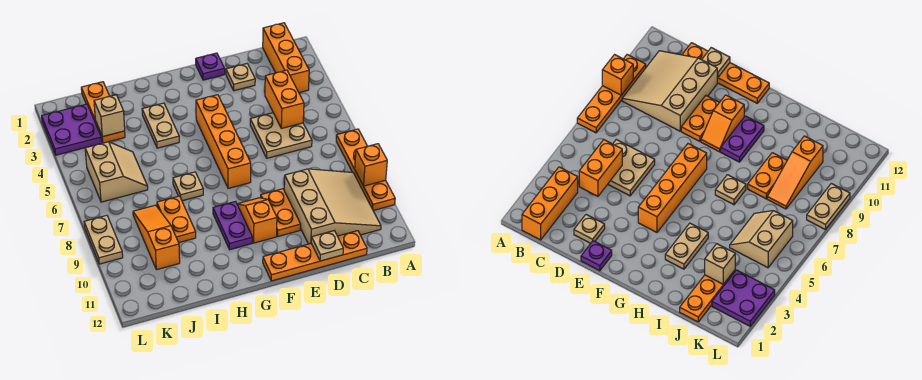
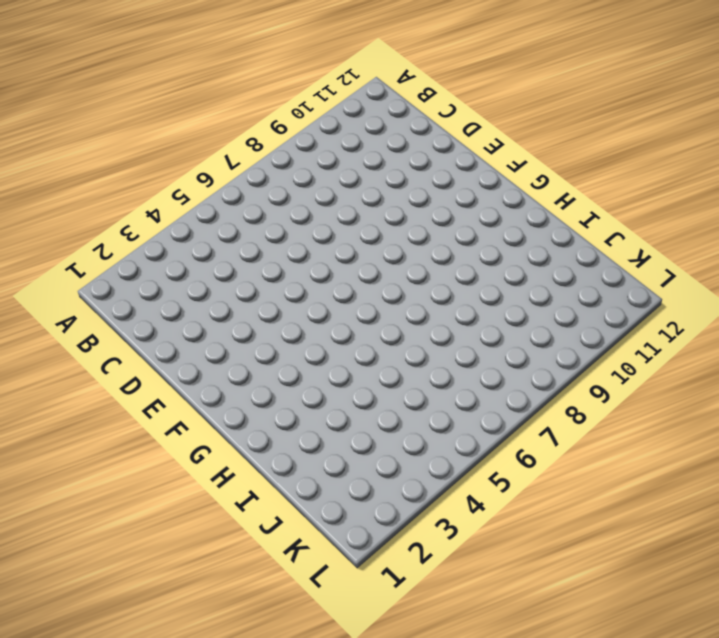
none -> orange plate A7:A10 level 1
none -> orange brick B1:B3 level 1
none -> tan slope B9:D11 level 1 top D

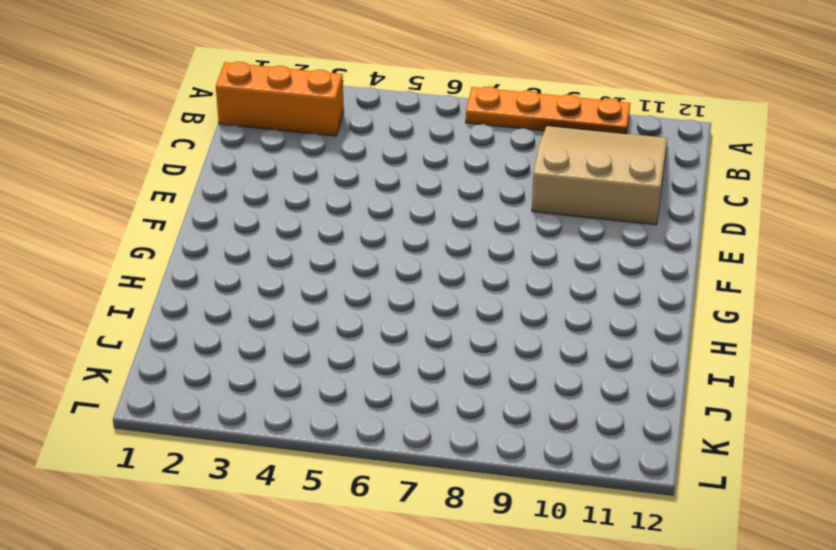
none -> tan plate C5:D6 level 1
none -> orange plate C12:F12 level 1
none -> tan plate D2 level 1

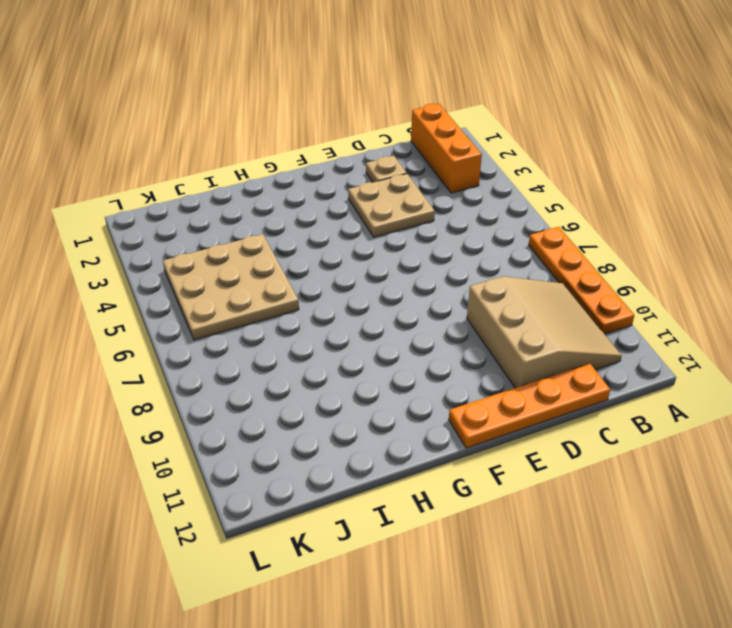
tan plate D3:E4 level 1 -> tan plate C5:D6 level 1
tan plate I4:K6 level 1 -> tan slope J5:K6 level 1 top K
none -> purple plate E1 level 1
none -> orange plate E9:E10 level 1
none -> orange brick F4:F7 level 1

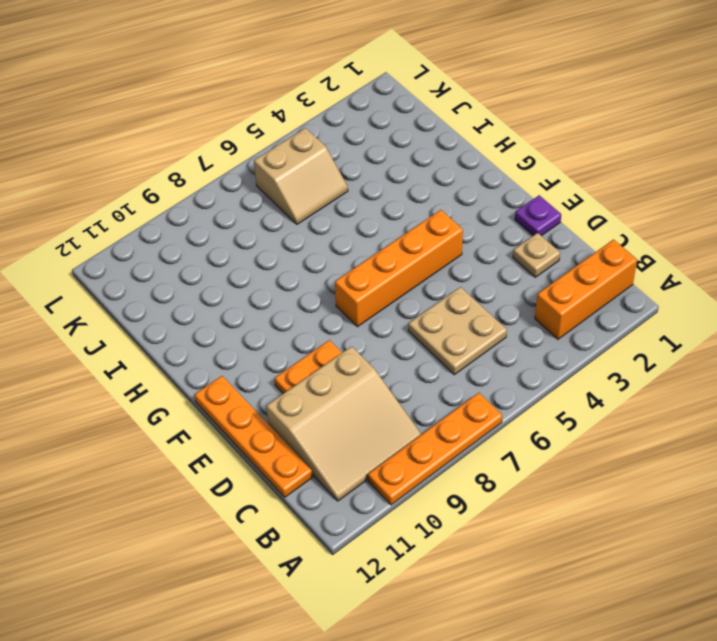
none -> orange slope F9:F10 level 1 top 10
none -> purple plate G9:G10 level 1
none -> tan plate H3:H4 level 1

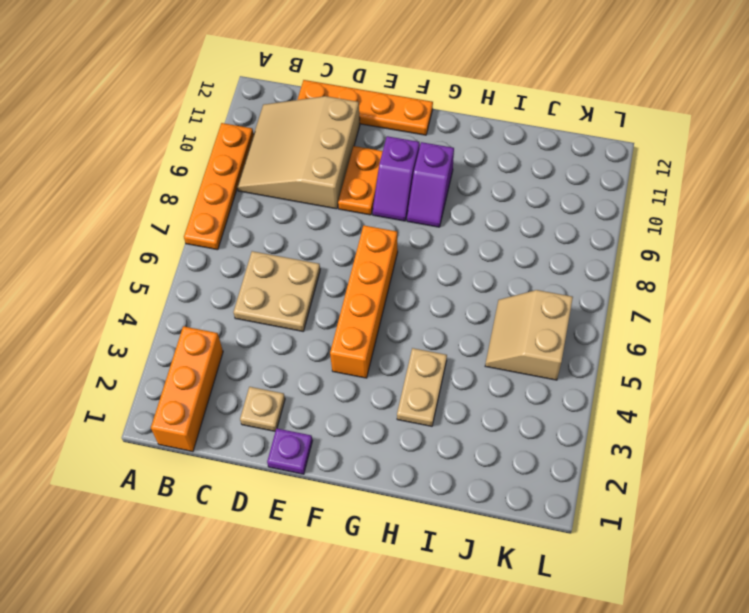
purple slope F9:F10 level 1 top 10 -> orange slope F9:F10 level 1 top 10
purple slope G9:G10 level 1 top 10 -> purple plate G9:G10 level 1
none -> tan plate H7 level 1
none -> orange plate I8:I9 level 1
none -> orange plate J1:J3 level 1

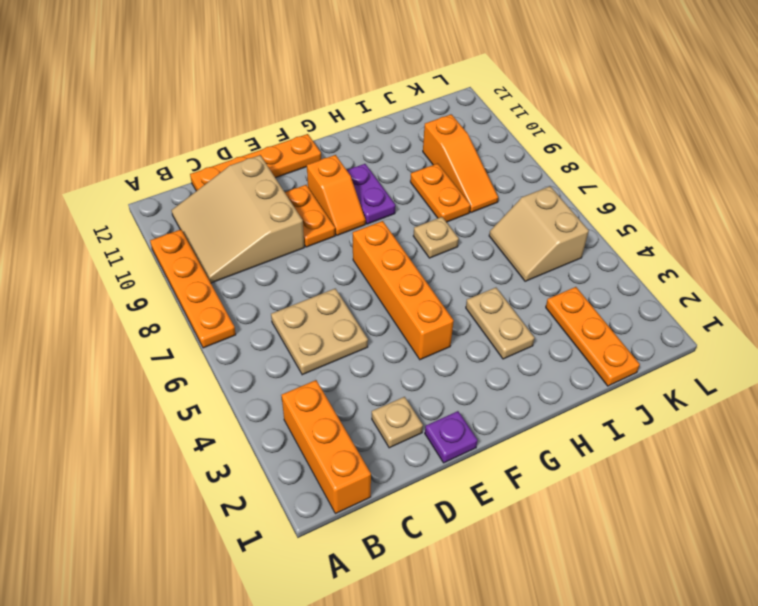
none -> purple plate K2:L3 level 1
none -> tan plate L8:L9 level 1
none -> orange brick A9 level 2

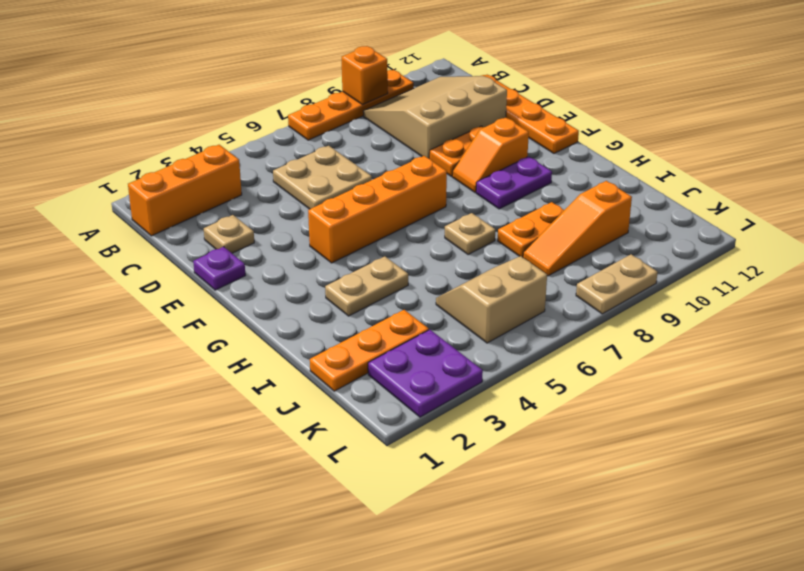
none -> orange brick C4:C5 level 2
none -> tan plate D12 level 2
none -> tan brick J3 level 2

